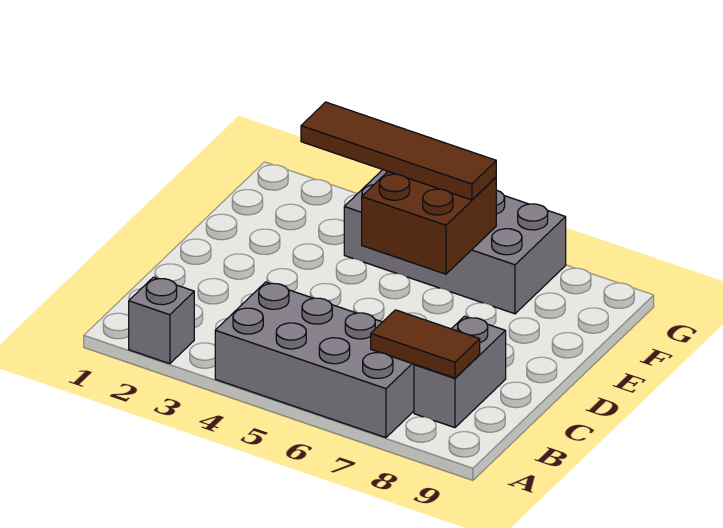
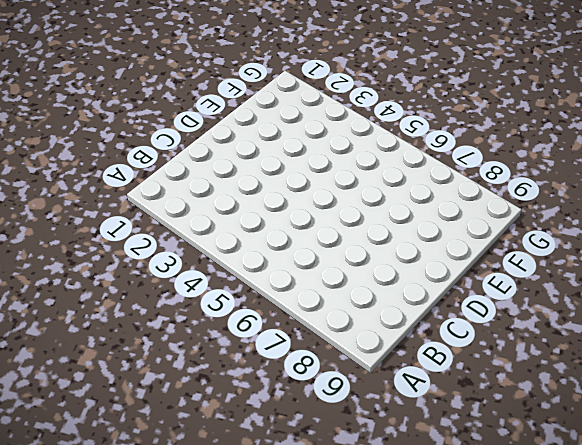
none -> grey brick A2 level 1
none -> grey brick A4:B7 level 1

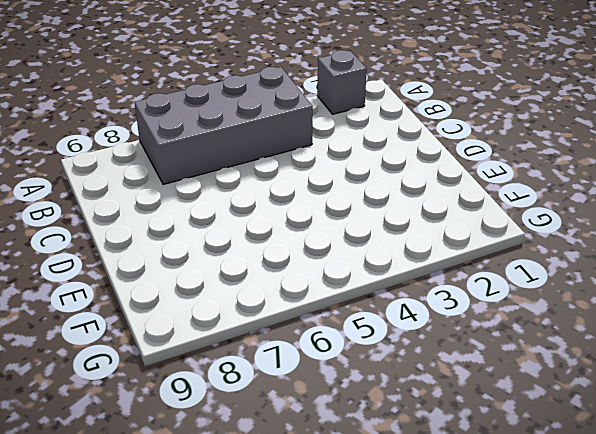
none -> grey brick B8:C8 level 1
none -> grey brick F4:G7 level 1

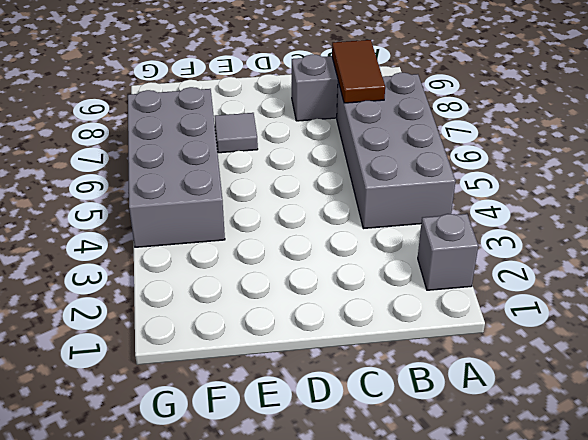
grey tile E7 level 1 -> none
none -> brown brick E5:F6 level 2
none -> brown tile F3:F6 level 3

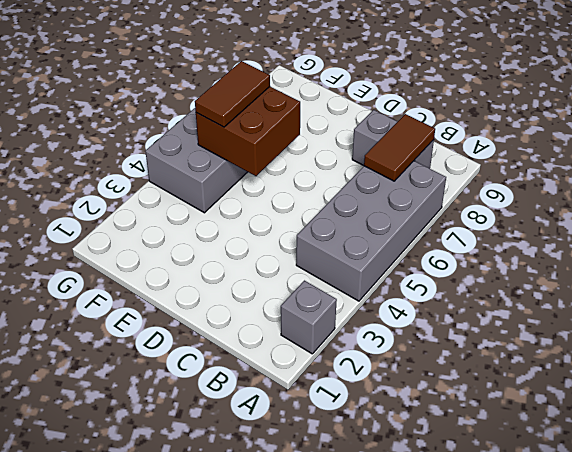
brown tile F5:F6 level 3 -> brown tile F3:F6 level 3

